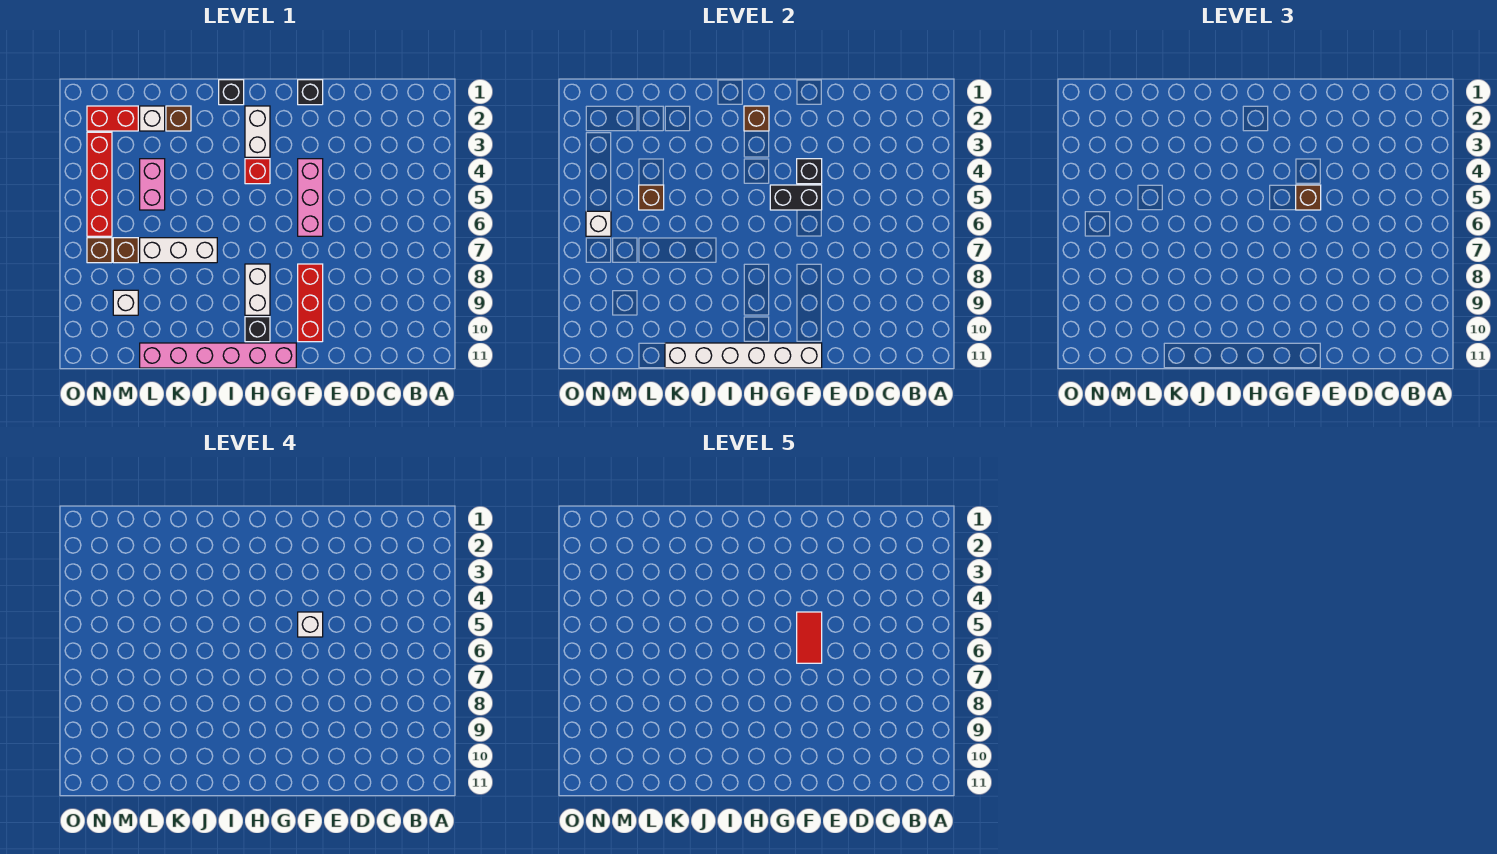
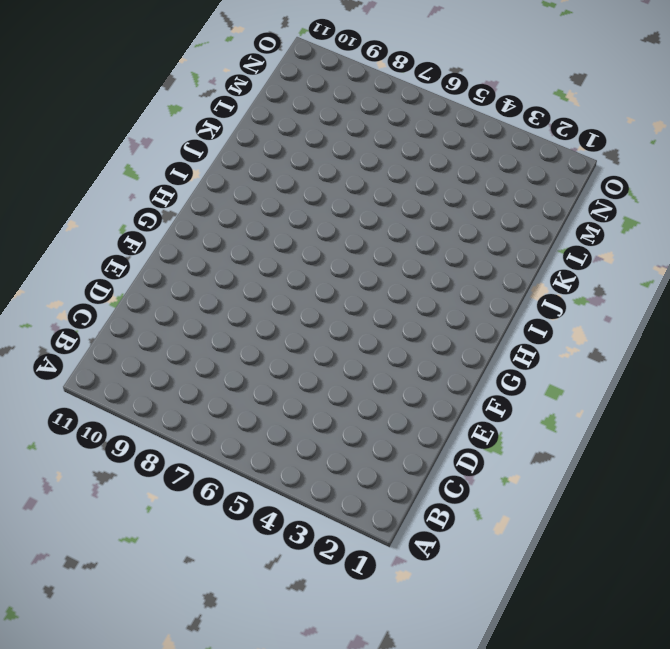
none -> black brick F1 level 1
none -> pink brick F4:F6 level 1
none -> red brick F8:F10 level 1

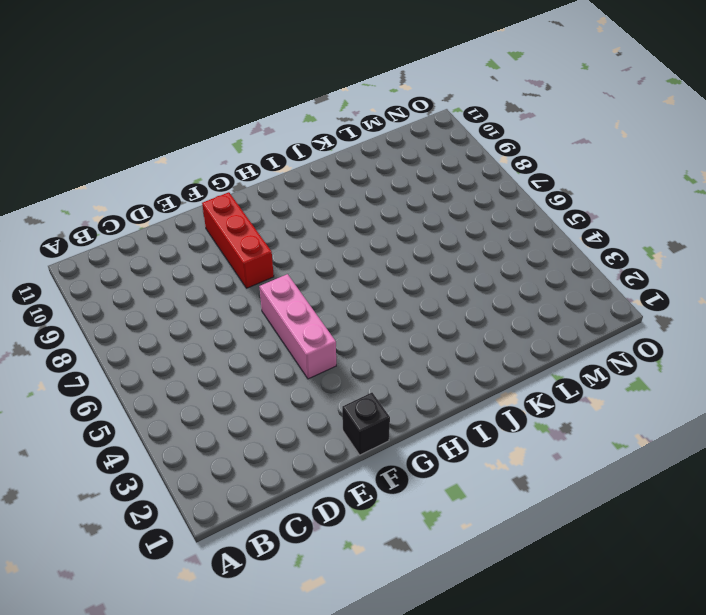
none -> pink brick G11:L11 level 1
none -> white brick H2:H3 level 1
none -> red brick H4 level 1

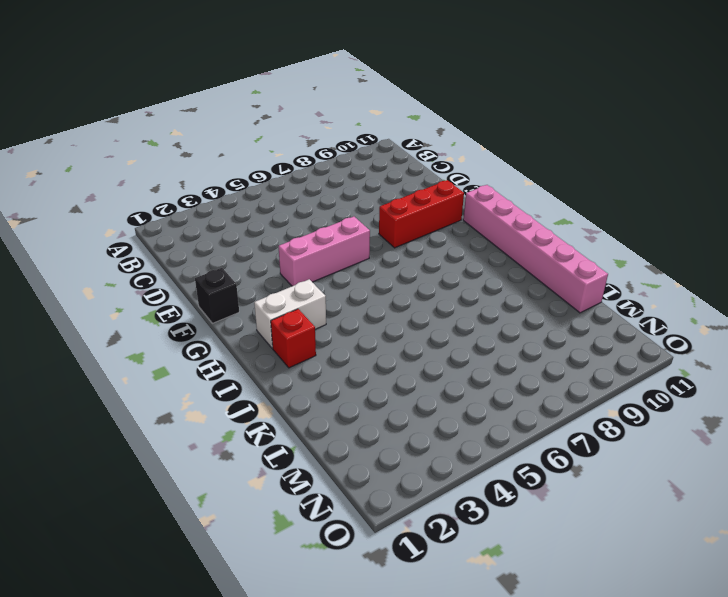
red brick I2 level 1 -> red brick H4 level 1
none -> white brick H8:H9 level 1
none -> black brick H10 level 1
none -> black brick I1 level 1

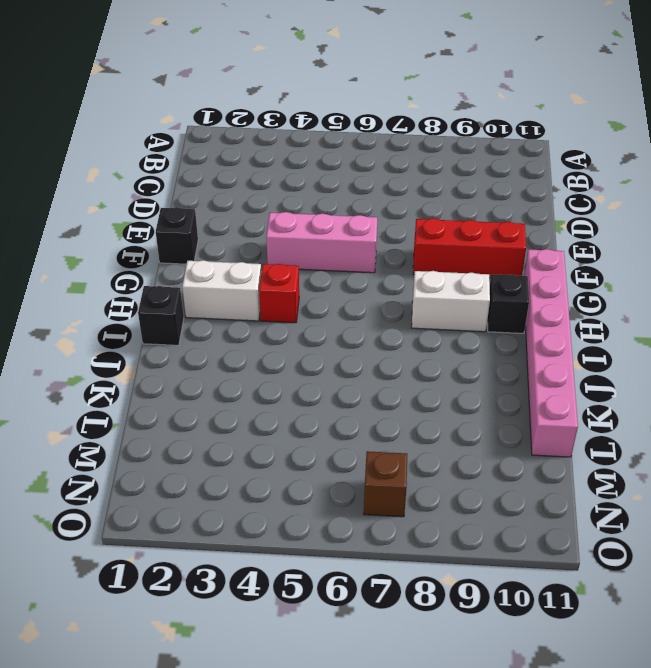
none -> white brick J7:L7 level 1
none -> brown brick K2 level 1
none -> white brick L2 level 1

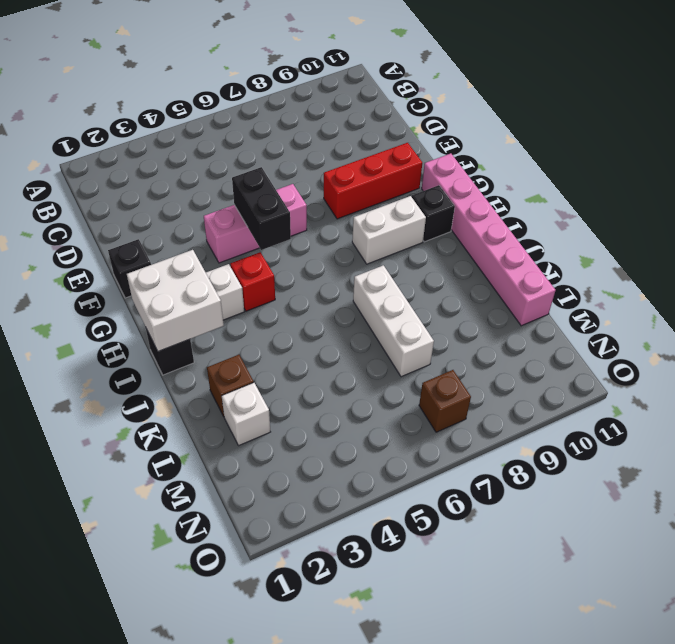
white brick H1:I2 level 2 -> brown brick H2 level 2
none -> pink brick L4:L5 level 1
none -> red brick M2:N2 level 1
none -> brown brick M7 level 1

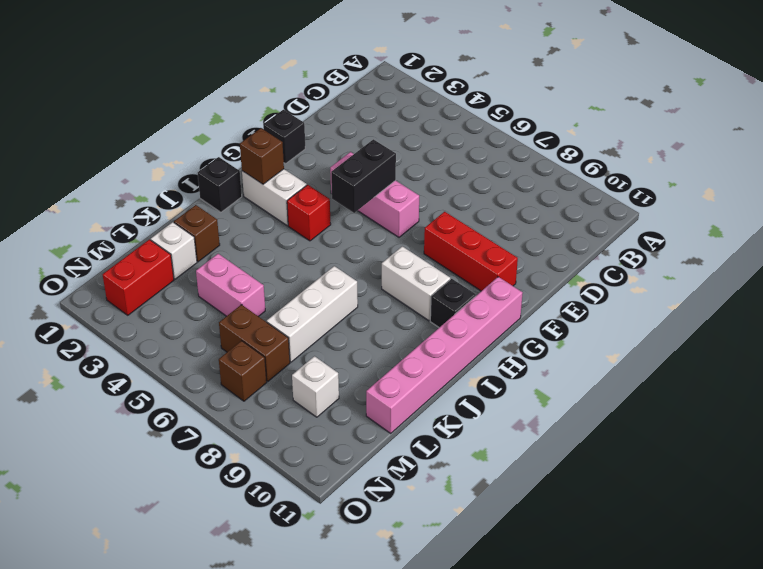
brown brick M6:M7 level 1 -> brown brick M7 level 1
none -> red brick N3:N6 level 1
none -> black brick F4 level 2
none -> white brick F11:K11 level 2

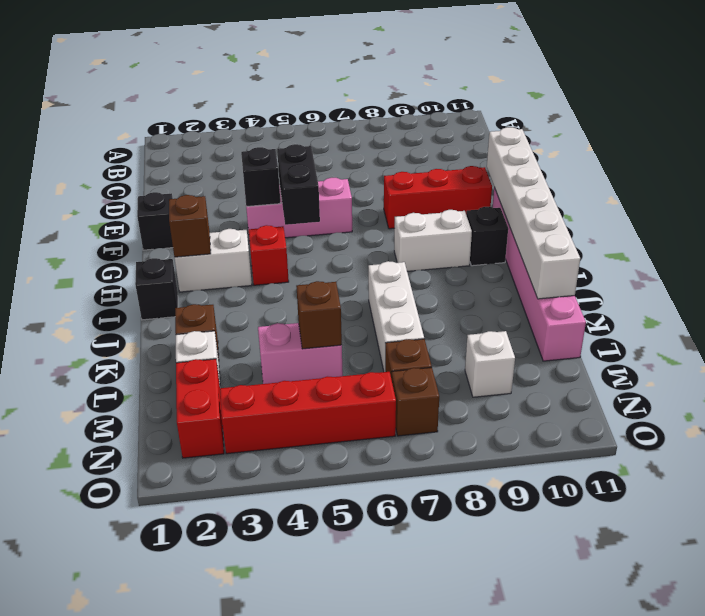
none -> white brick N6 level 2
none -> brown brick F5 level 3
none -> white brick F5 level 4

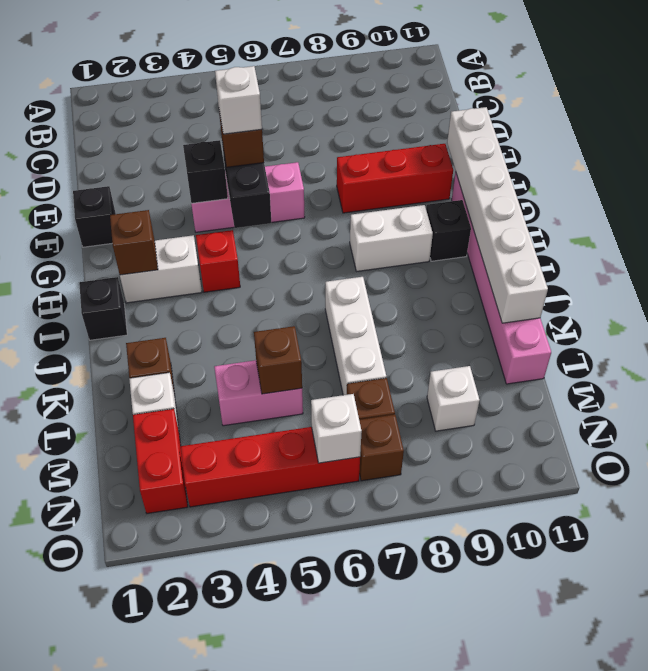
none -> red tile F5:F6 level 5

